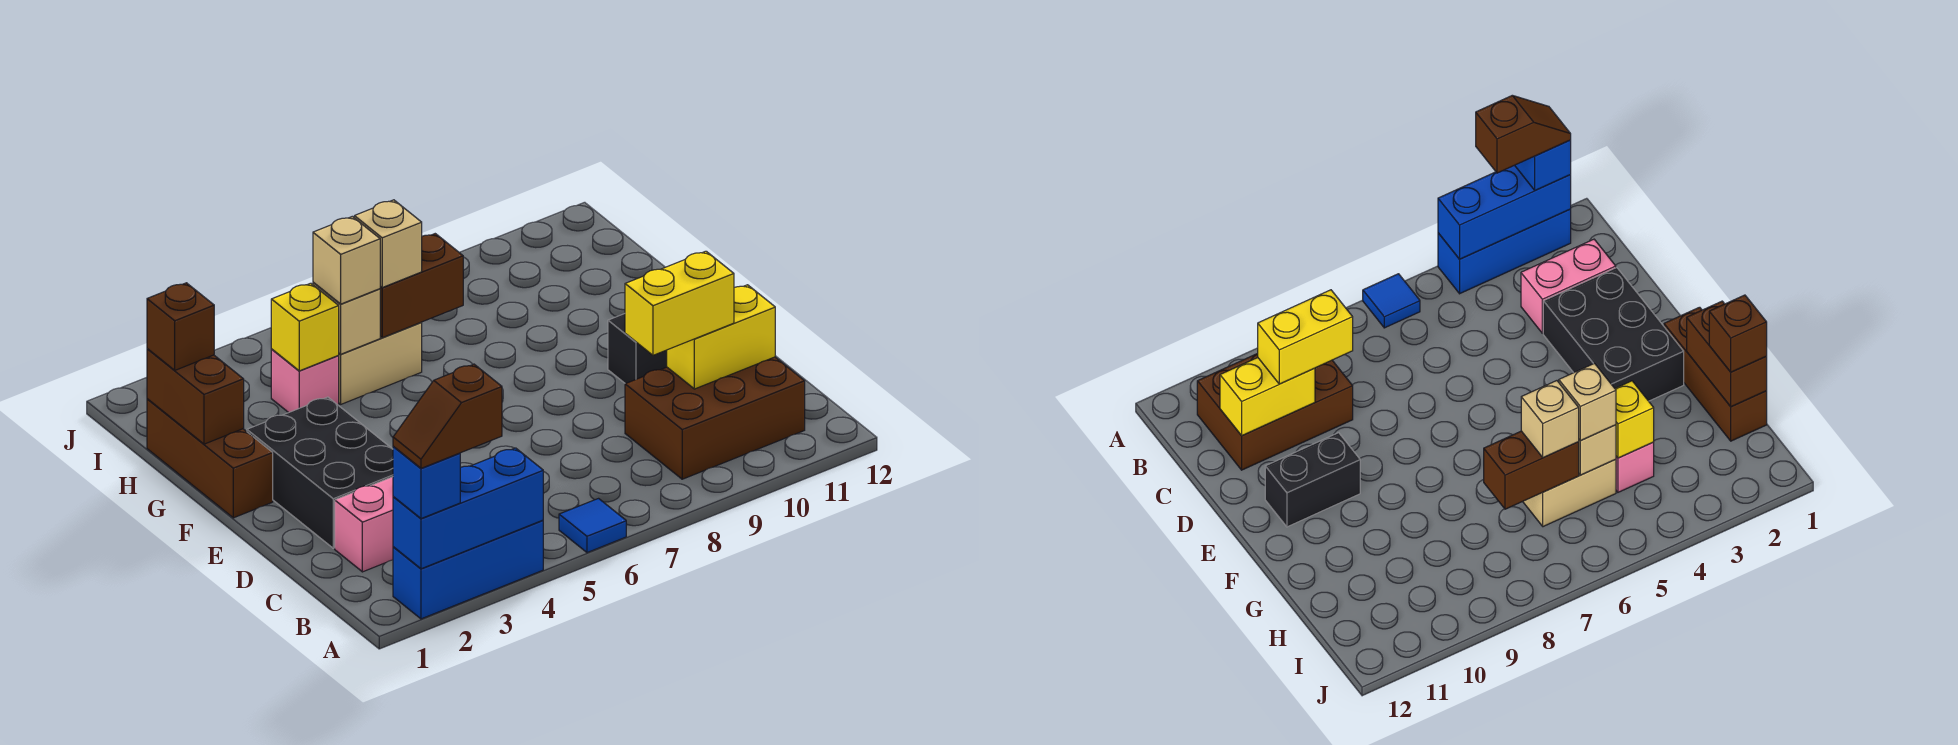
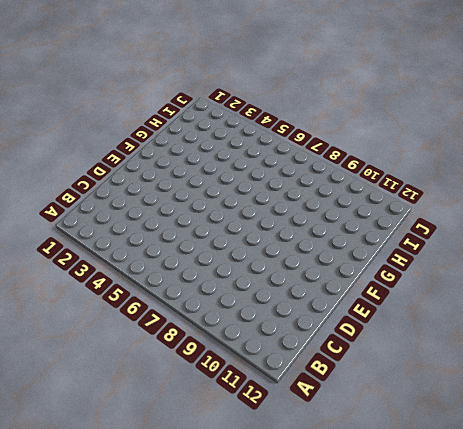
none -> blue brick A2:A4 level 1
none -> blue tile A6 level 1
none -> brown brick B9:C11 level 1

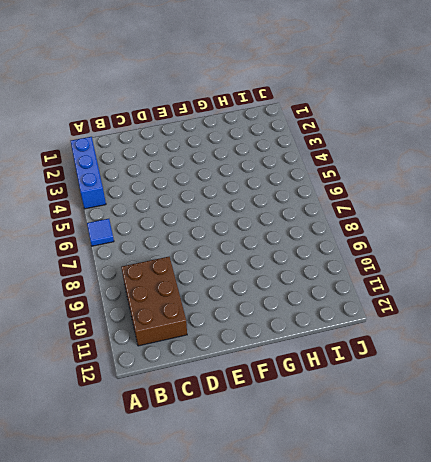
none -> pink brick C2:C3 level 1
none -> black brick D2:F3 level 1
none -> black brick E10:E11 level 1

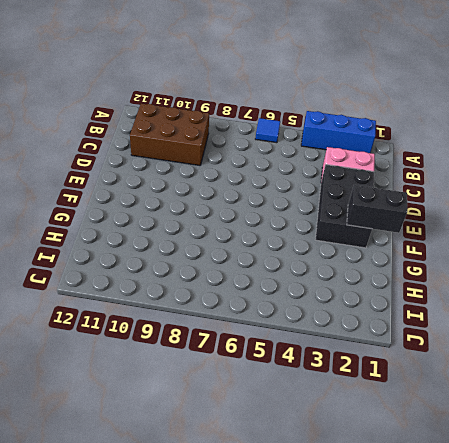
black brick F1:F2 level 2 -> black brick E10:E11 level 1
none -> brown brick F1:H1 level 1
none -> pink brick H4 level 1
none -> tan brick H5:H6 level 1

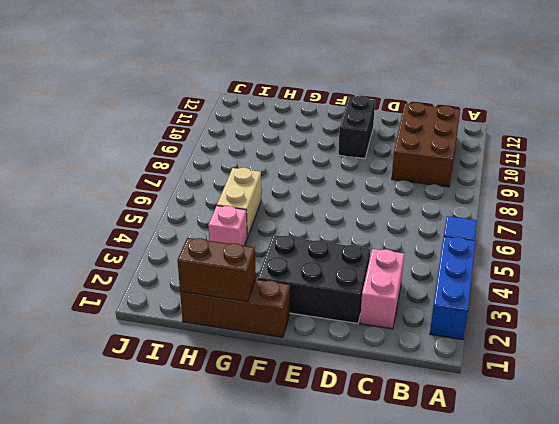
none -> blue brick A2:A4 level 2
none -> yellow brick C10:C11 level 2
none -> yellow brick H4 level 2

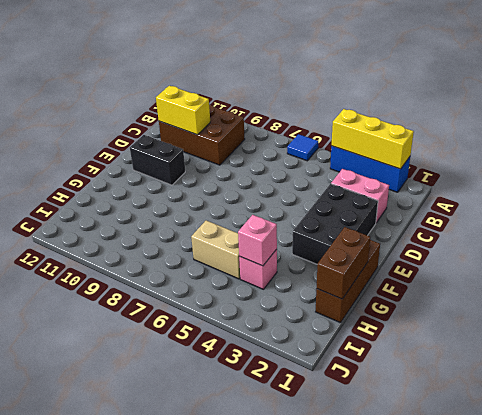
yellow brick A2:A4 level 2 -> blue brick A2:A4 level 2
pink brick H4 level 2 -> yellow brick H4 level 2
none -> tan brick H5 level 2
none -> brown brick H6:H7 level 2
none -> blue brick A2 level 3

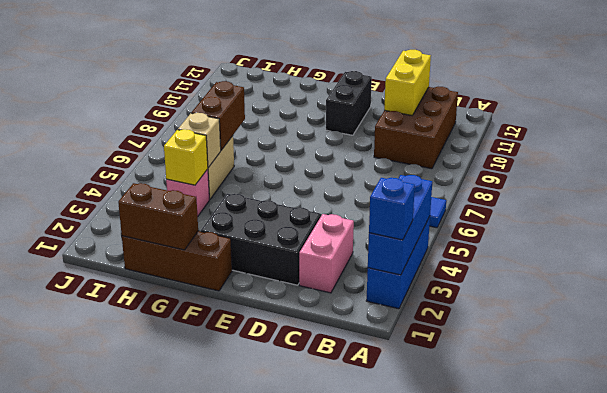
none -> yellow brick C9:C10 level 3
none -> brown brick H1 level 3
none -> tan brick H5 level 3

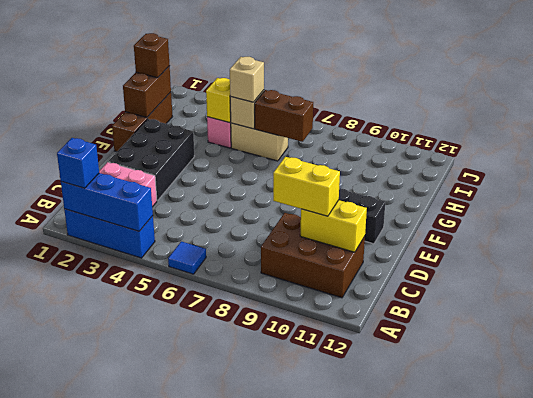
none -> tan brick H6 level 3
none -> brown slope A2:A3 level 4 top 3

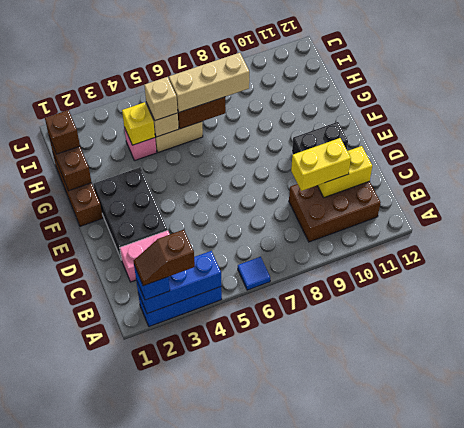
tan brick H6:H8 level 3 -> tan brick H6 level 3

